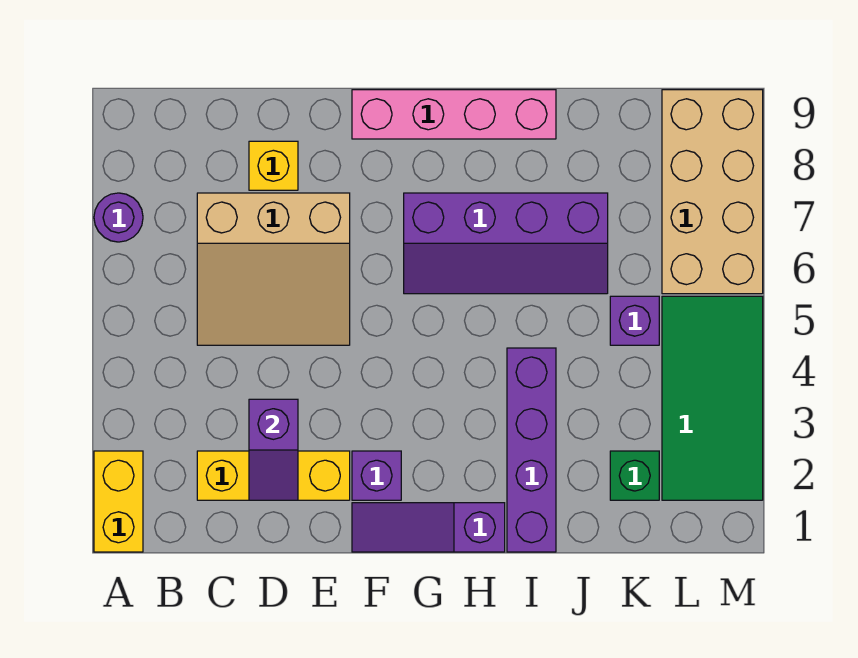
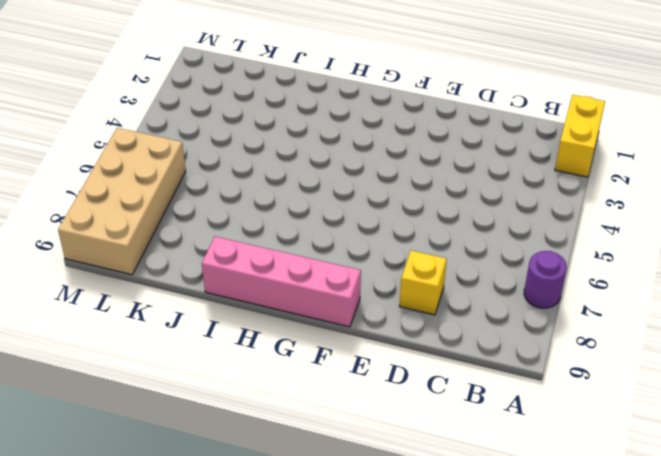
none -> yellow brick C2:E2 level 1
none -> tan slope C5:E7 level 1 top 7
none -> purple slope F1:H1 level 1 top H

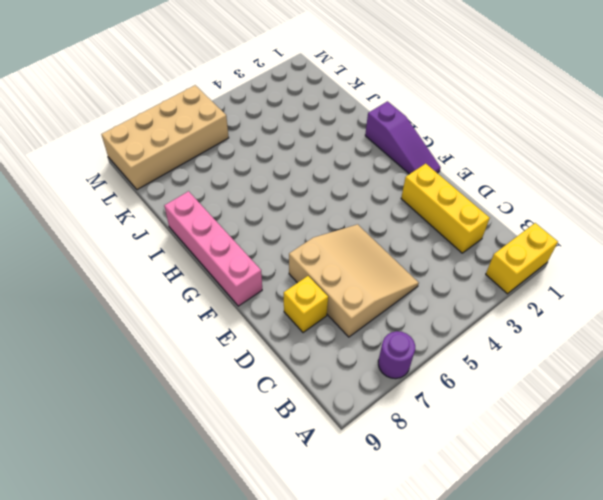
none -> purple brick F2 level 1
none -> purple slope G6:J7 level 1 top 7
none -> purple brick I1:I4 level 1

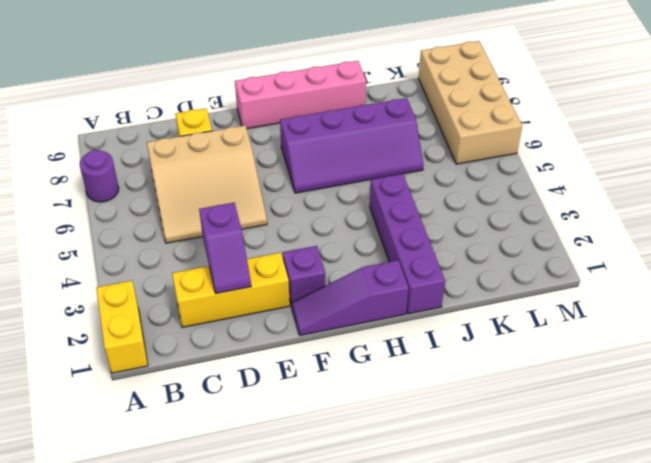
none -> green brick K2 level 1
none -> purple brick K5 level 1
none -> green tile L2:M5 level 1

